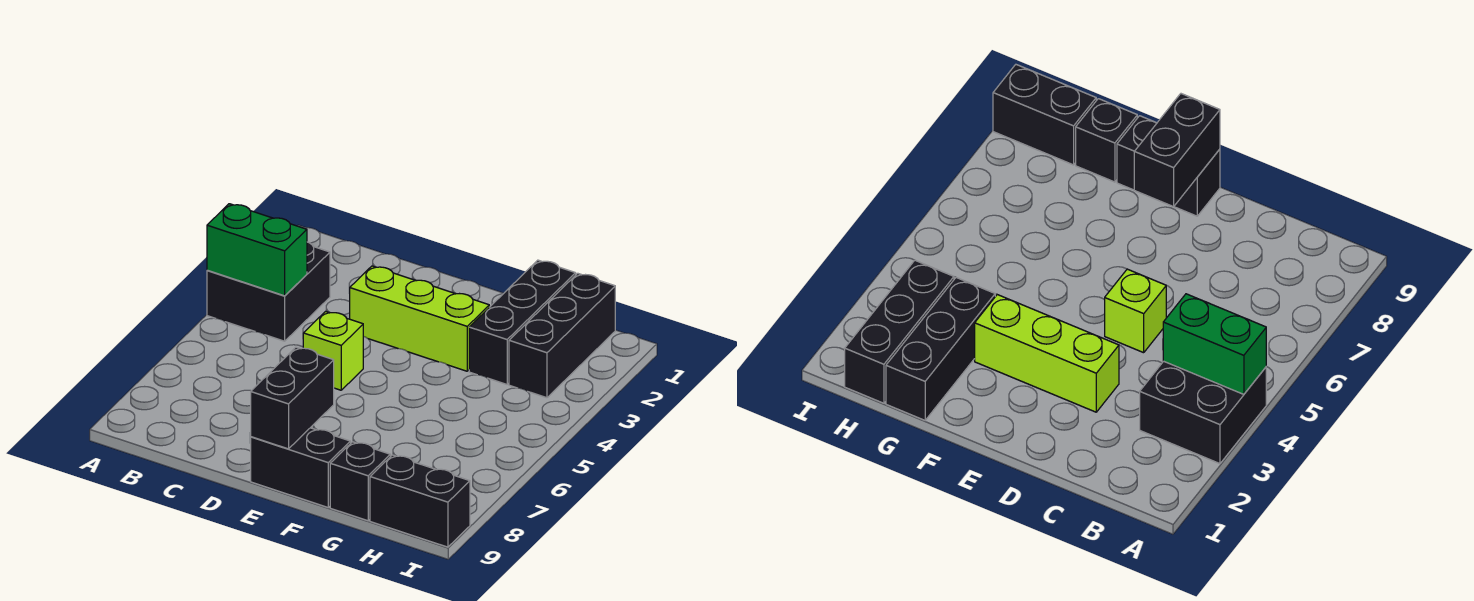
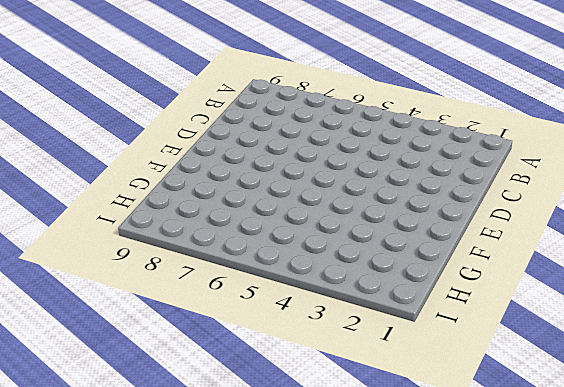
none -> black brick A3:B4 level 1
none -> lime brick D3:F3 level 1

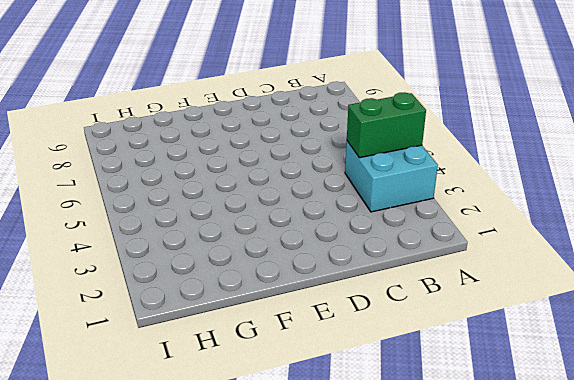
cyan brick A3:B4 level 1 -> black brick A3:B4 level 1
none -> lime brick D3:F3 level 1
none -> lime brick D5 level 1

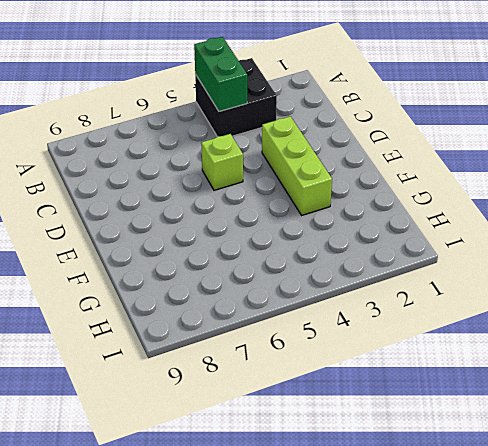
none -> black brick E9:F9 level 1
none -> black brick G1:G3 level 1

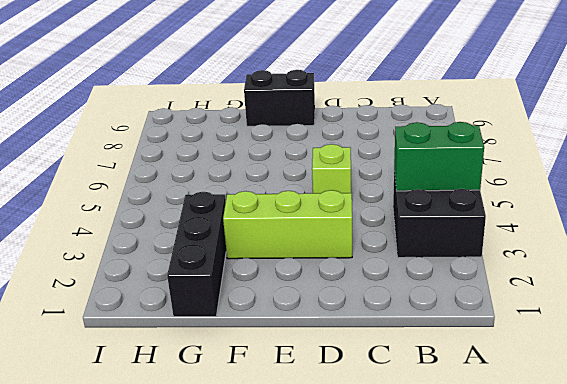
none -> black brick G9 level 1
none -> black brick H1:H3 level 1

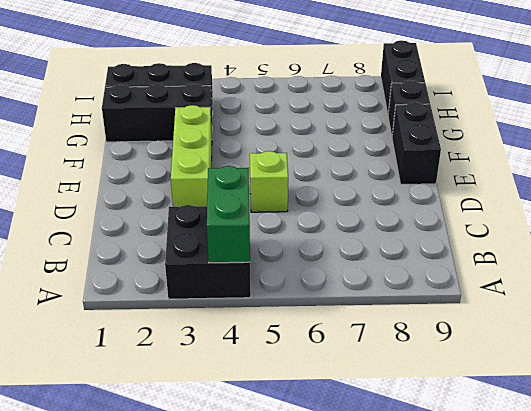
none -> black brick E8:E9 level 2

